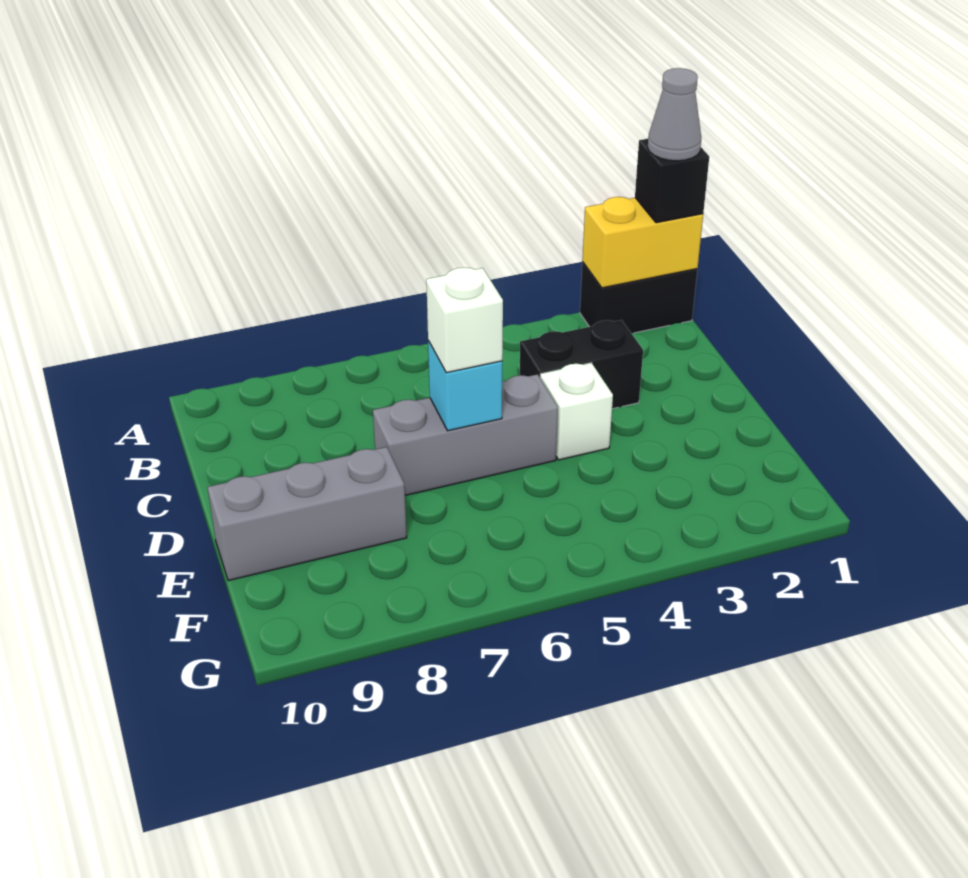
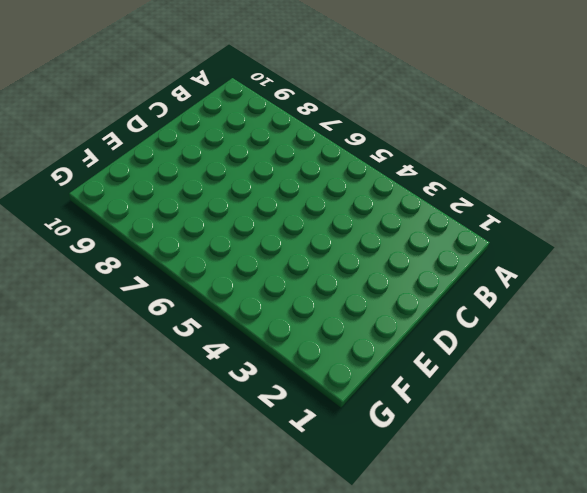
none -> black brick A1:A2 level 1
none -> black brick C3:C4 level 1

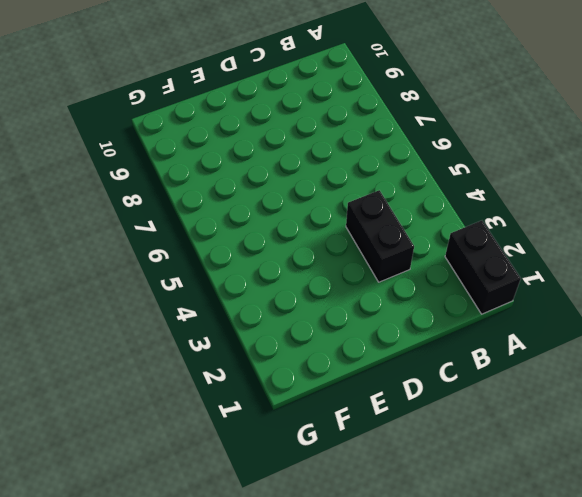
none -> white brick D4 level 1
none -> grey brick D5:D7 level 1

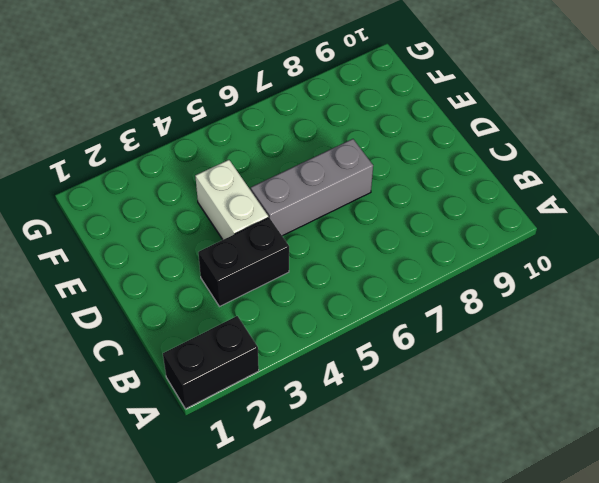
white brick D4:E4 level 1 -> white brick D4 level 1
none -> grey brick E8:E10 level 1
none -> yellow brick A1:A2 level 2

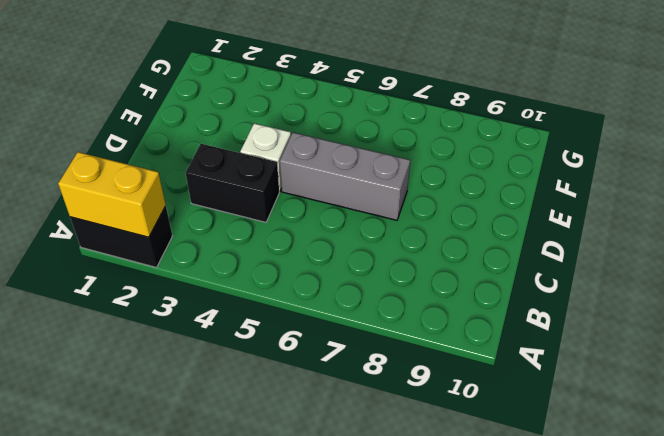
none -> grey brick E8:E10 level 1
none -> cyan brick D6 level 2

